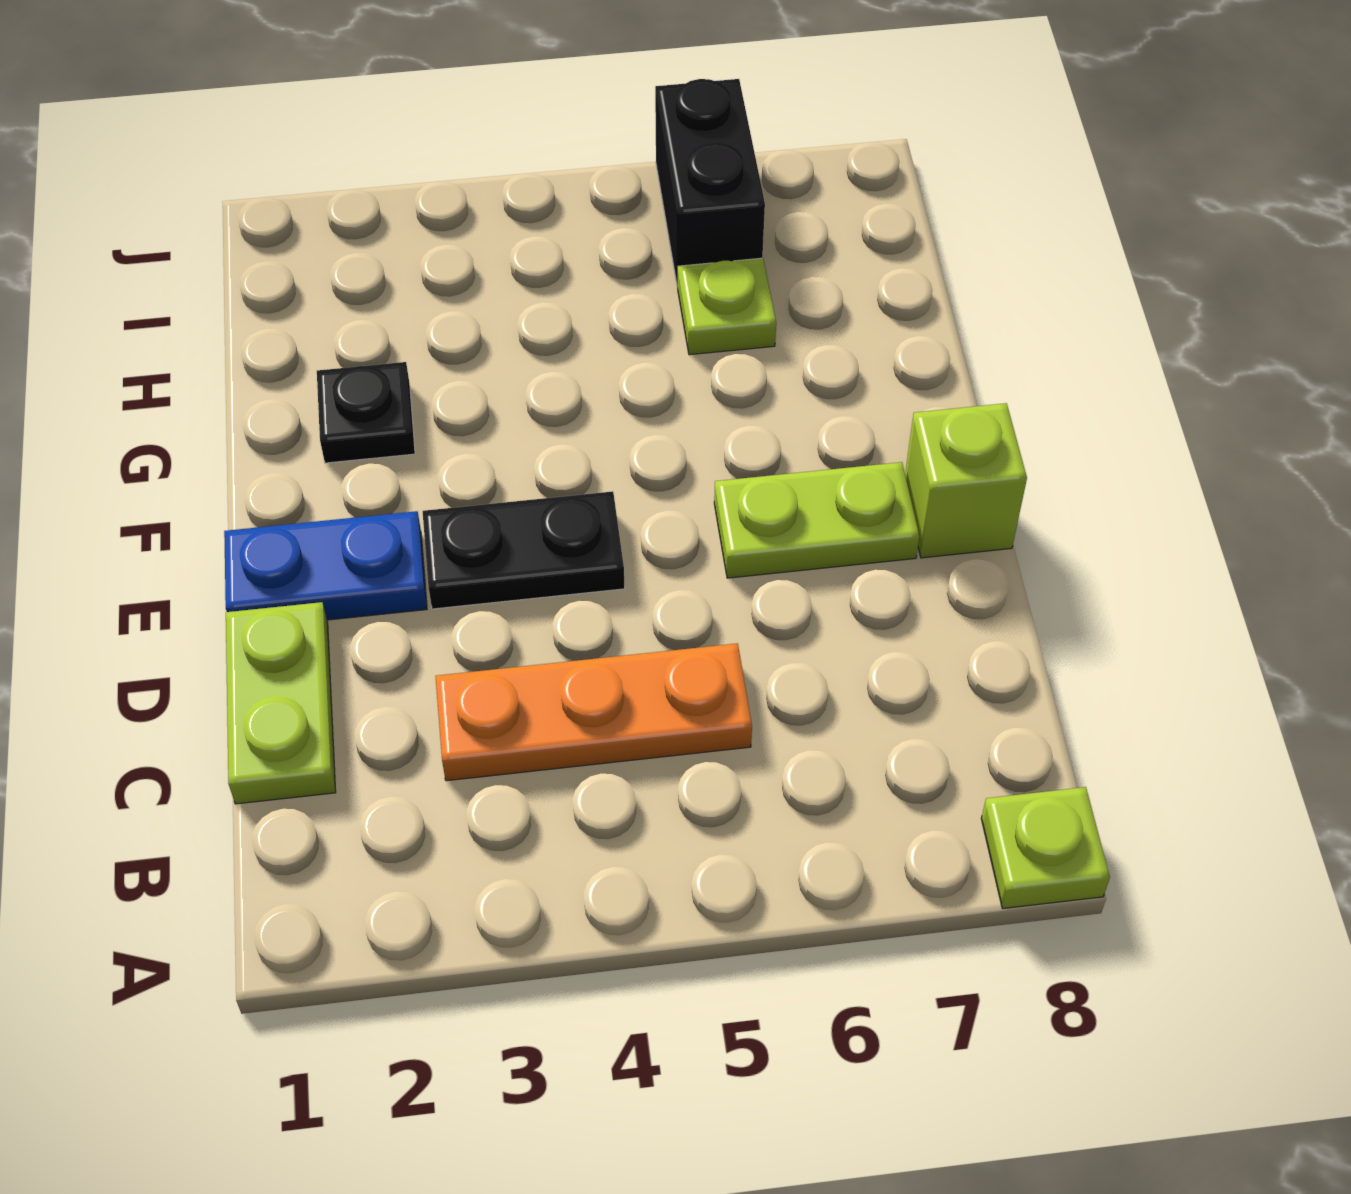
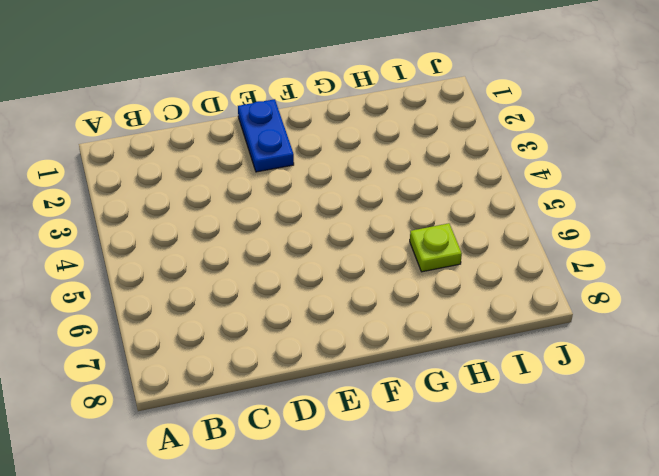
none -> lime plate A8 level 1
none -> lime plate C1:D1 level 1

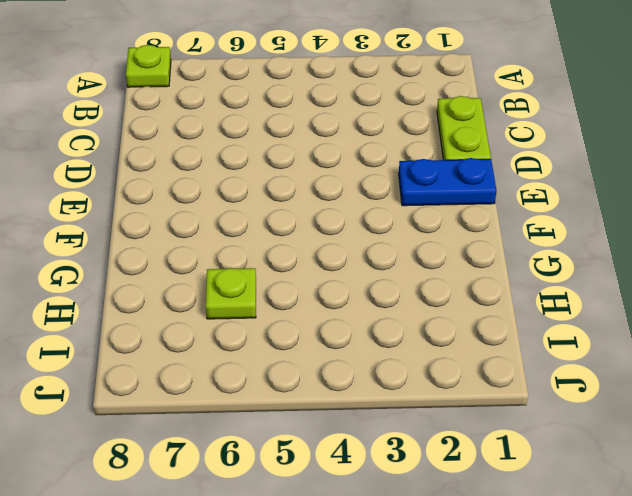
none -> orange plate C3:C5 level 1
none -> black plate E3:E4 level 1

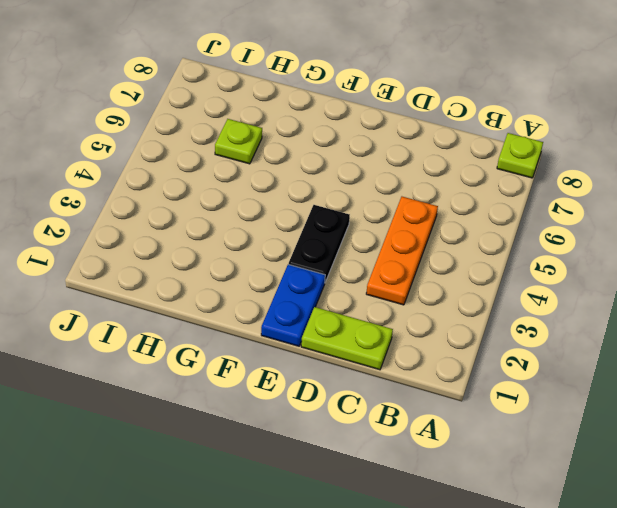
none -> lime plate E6:E7 level 1
none -> lime brick E8 level 1

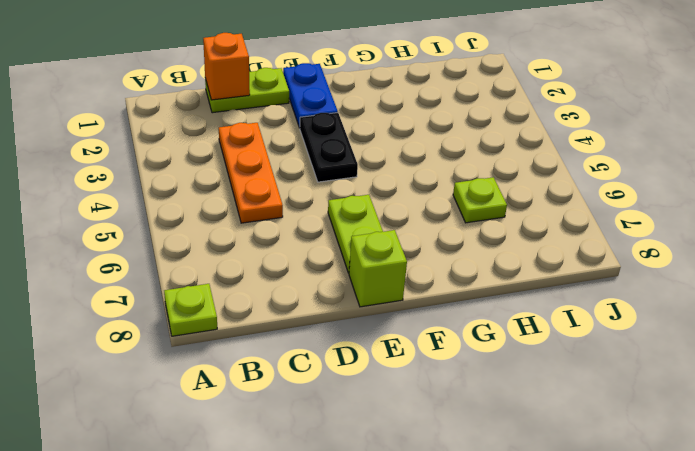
orange brick C1 level 2 -> none
none -> black plate G2 level 1
none -> black brick I6:J6 level 1

